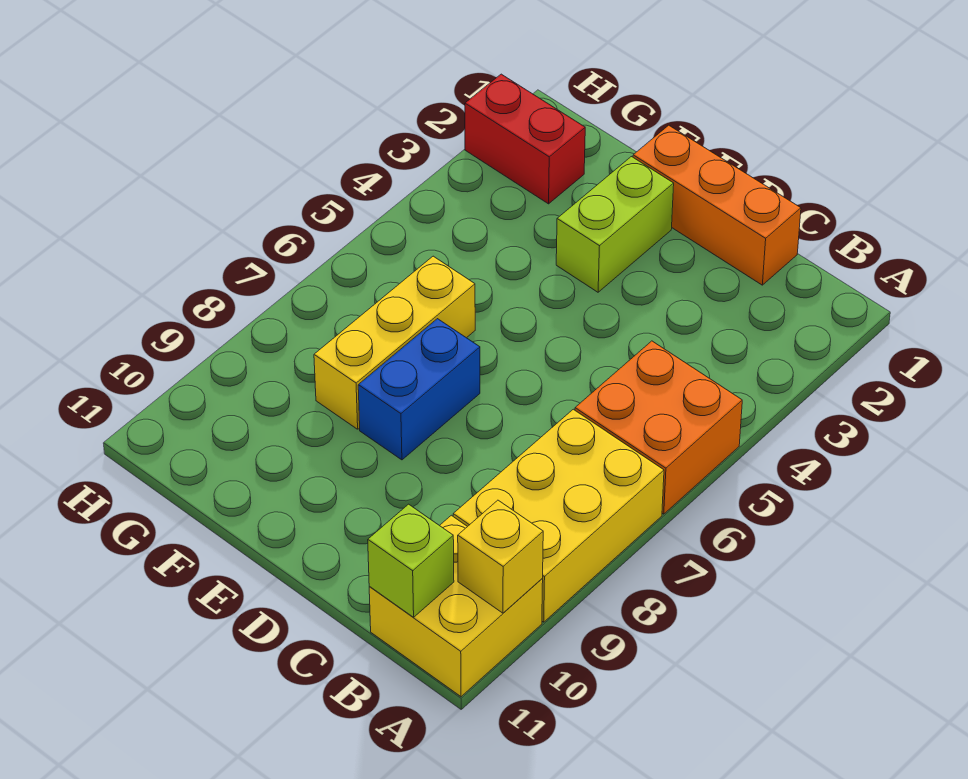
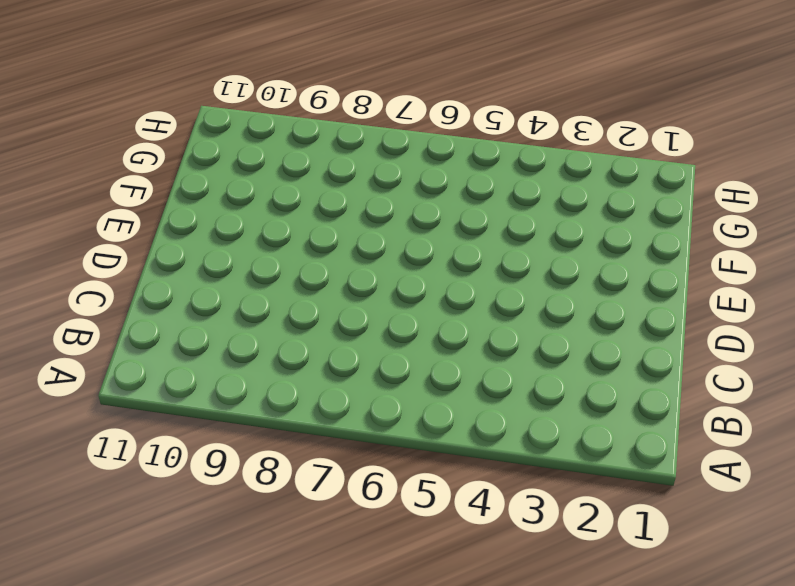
none -> orange brick A5:B6 level 1
none -> yellow brick A7:B9 level 1

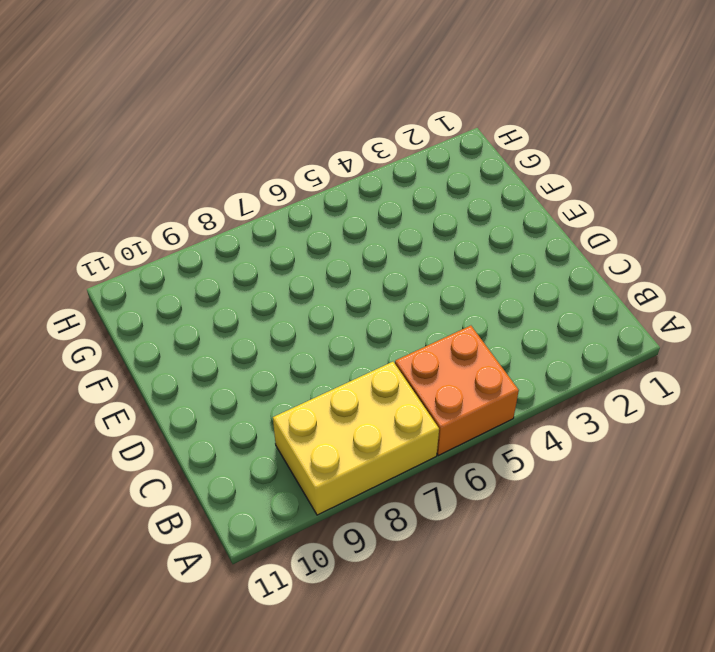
none -> yellow brick A10:B11 level 1
none -> orange brick C1:E1 level 1

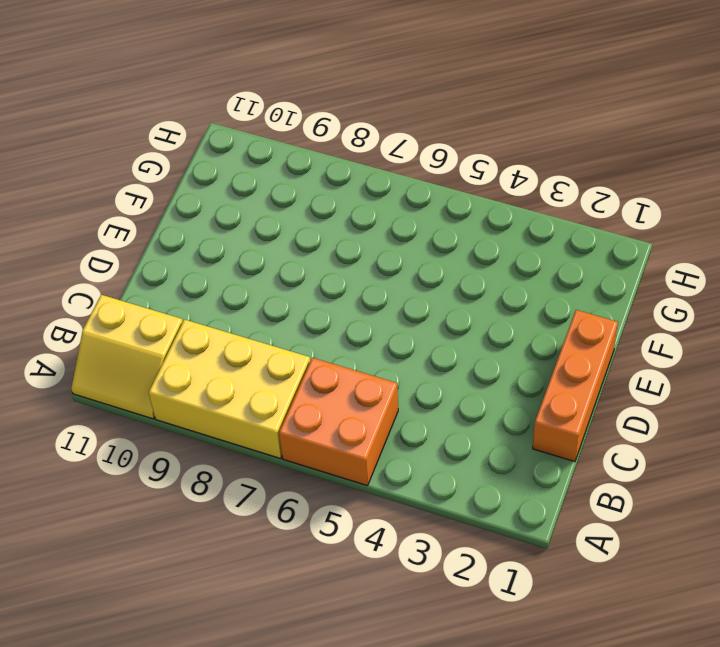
yellow slope A10:B11 level 1 top B -> yellow brick A10:B11 level 1
none -> lime brick E2:E3 level 1
none -> blue brick E7:E8 level 1

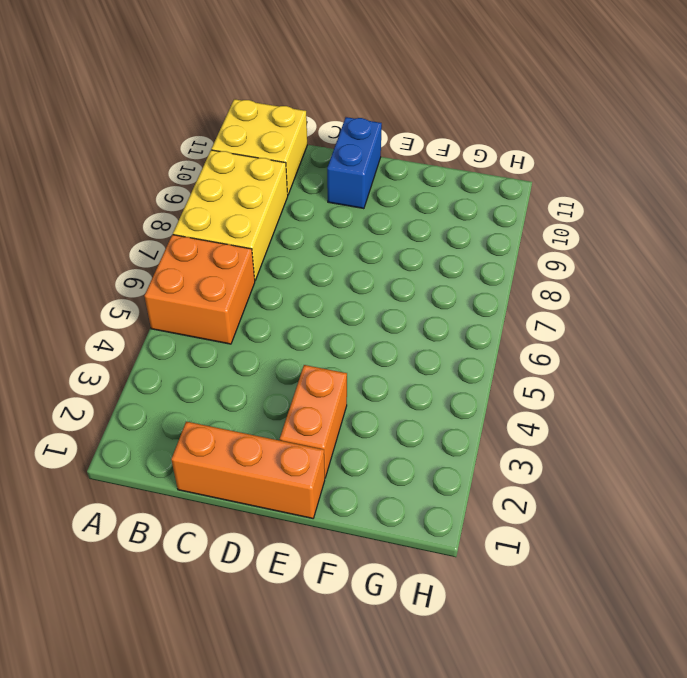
blue brick D10:D11 level 1 -> blue brick E7:E8 level 1
orange brick E2:E3 level 1 -> lime brick E2:E3 level 1
none -> yellow brick F6:F8 level 1
none -> red brick G2:H2 level 1

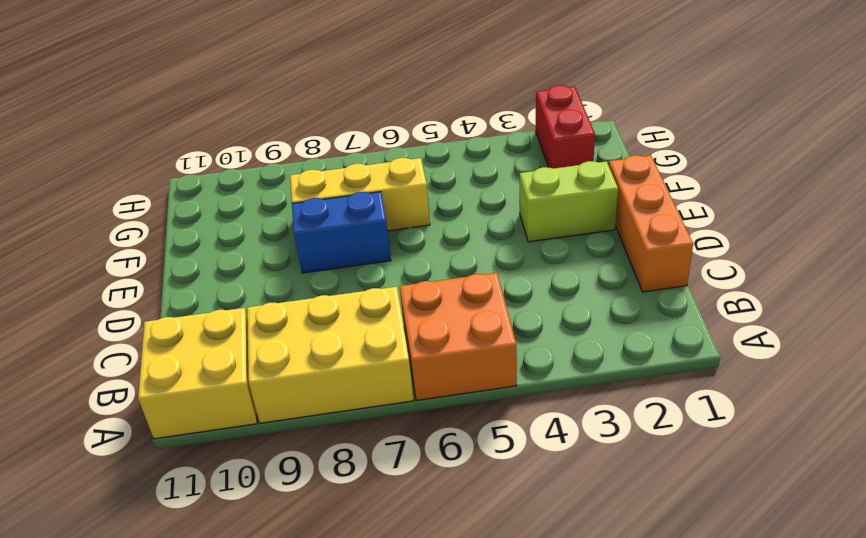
none -> yellow brick A10 level 2
none -> lime brick B11 level 2

